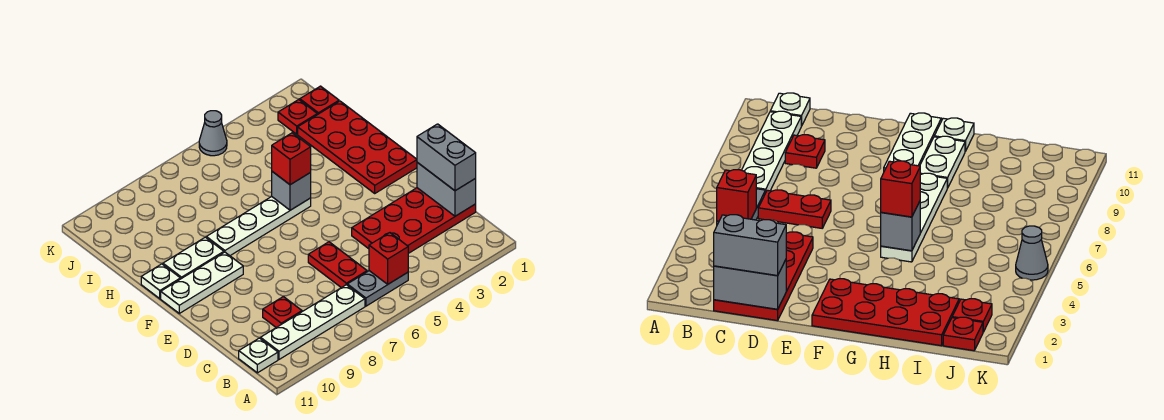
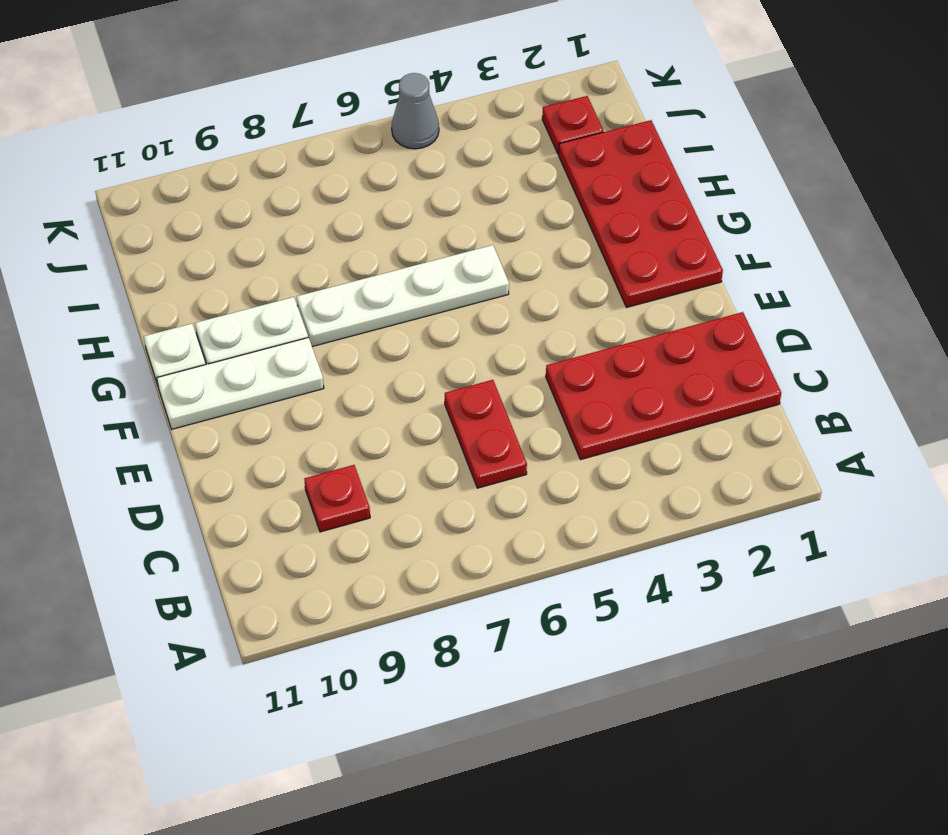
none -> grey plate B5:B6 level 1
none -> white plate B7:B10 level 1
none -> white plate B11 level 1

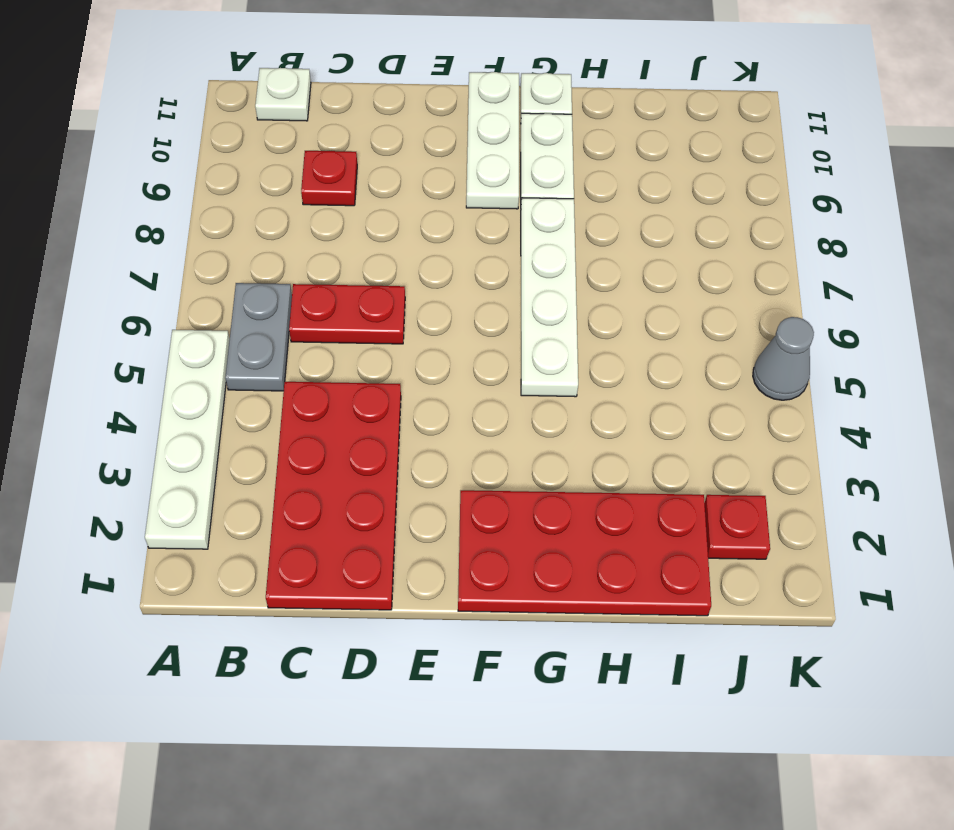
white plate A2:A5 level 1 -> white plate B7:B10 level 1
none -> red plate J1 level 1
none -> red brick B5 level 2
none -> grey brick C1:D1 level 2

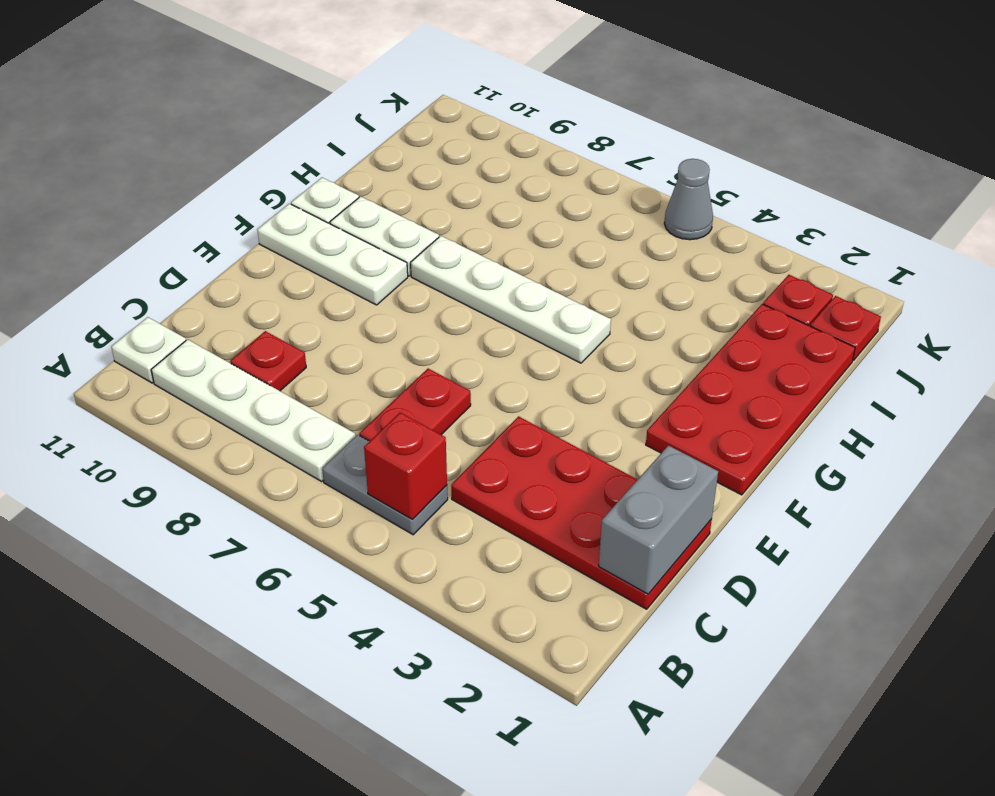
none -> grey brick G5 level 2
none -> grey brick C1:D1 level 3
none -> red brick G5 level 3

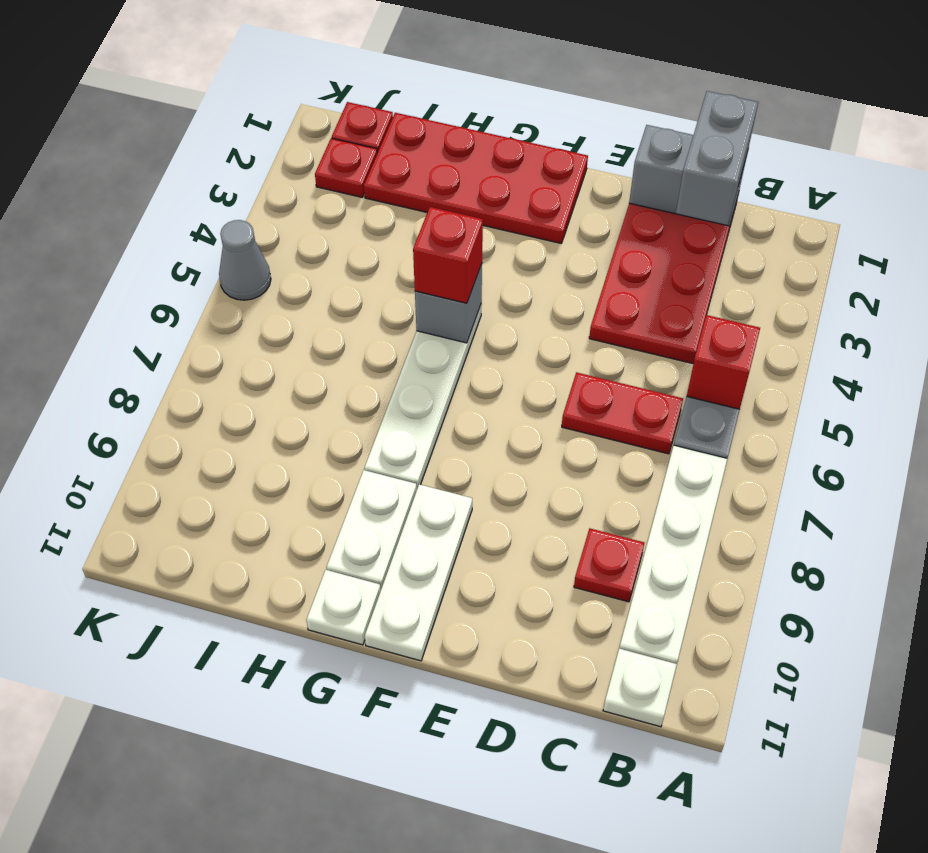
grey brick C1:C2 level 3 -> grey brick C1:D1 level 3

